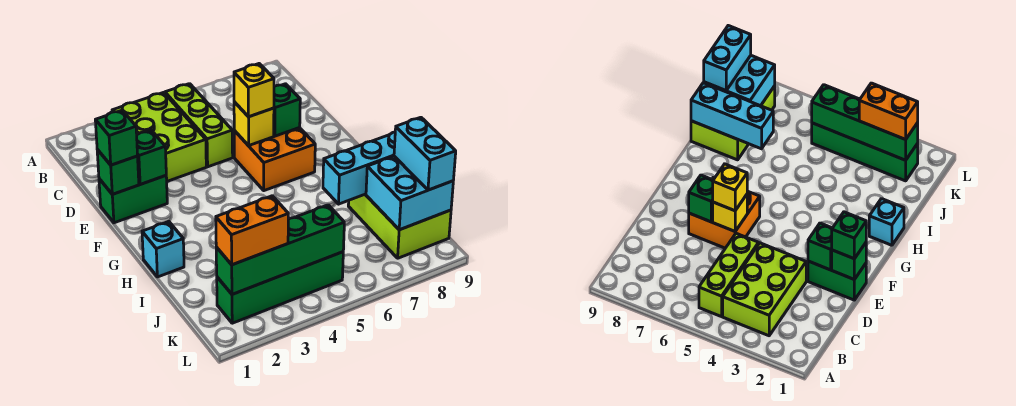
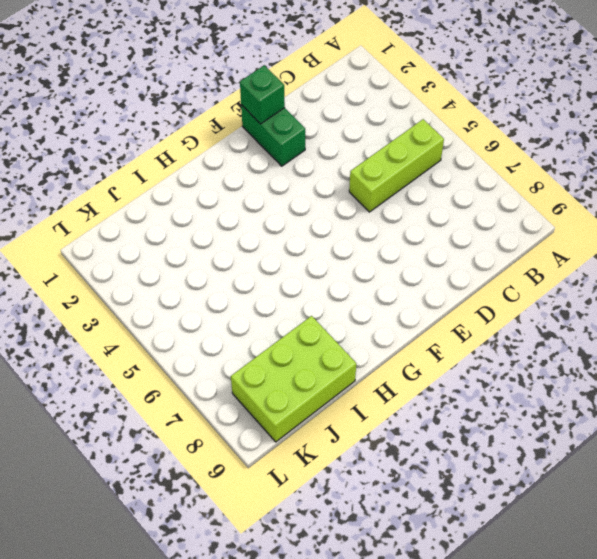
none -> lime brick B3:D4 level 1
none -> orange brick E6:F7 level 1
none -> cyan brick H1 level 1

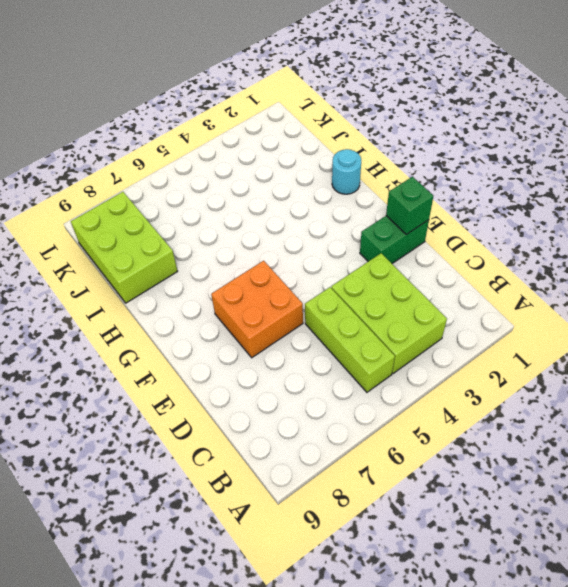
cyan round brick H1 level 1 -> cyan brick H1 level 1
none -> green brick K2:K5 level 1
none -> green brick E2 level 2
none -> yellow brick E6 level 2

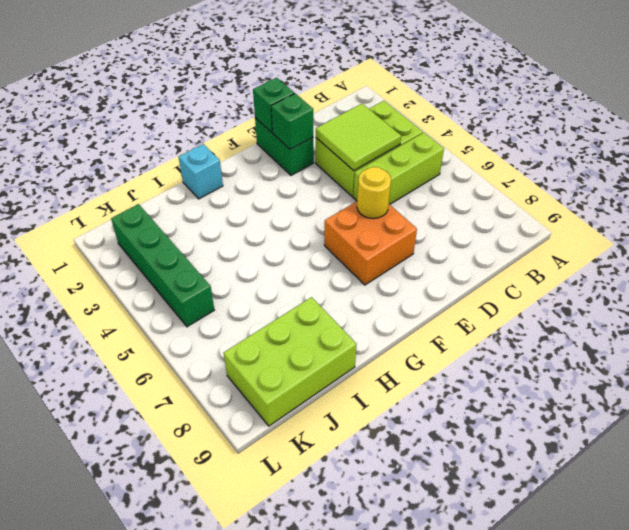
lime tile C3:D4 level 2 -> none
yellow round brick E6 level 2 -> yellow brick E6 level 2
none -> green brick E7 level 2
none -> cyan brick I7:I9 level 2
none -> cyan brick J8:K9 level 2

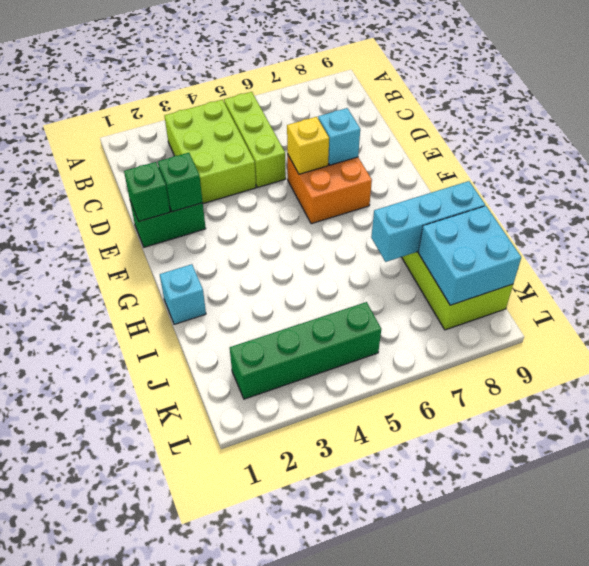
cyan brick E7 level 2 -> green brick E7 level 2
none -> green brick K2:K5 level 2
none -> green brick E1 level 3
none -> yellow brick E6 level 3

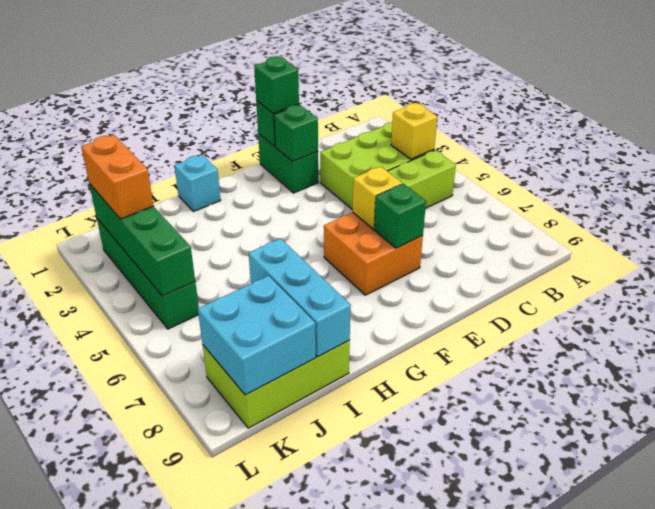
yellow brick B4 level 2 -> yellow brick E6 level 3
none -> cyan brick J9:K9 level 3

